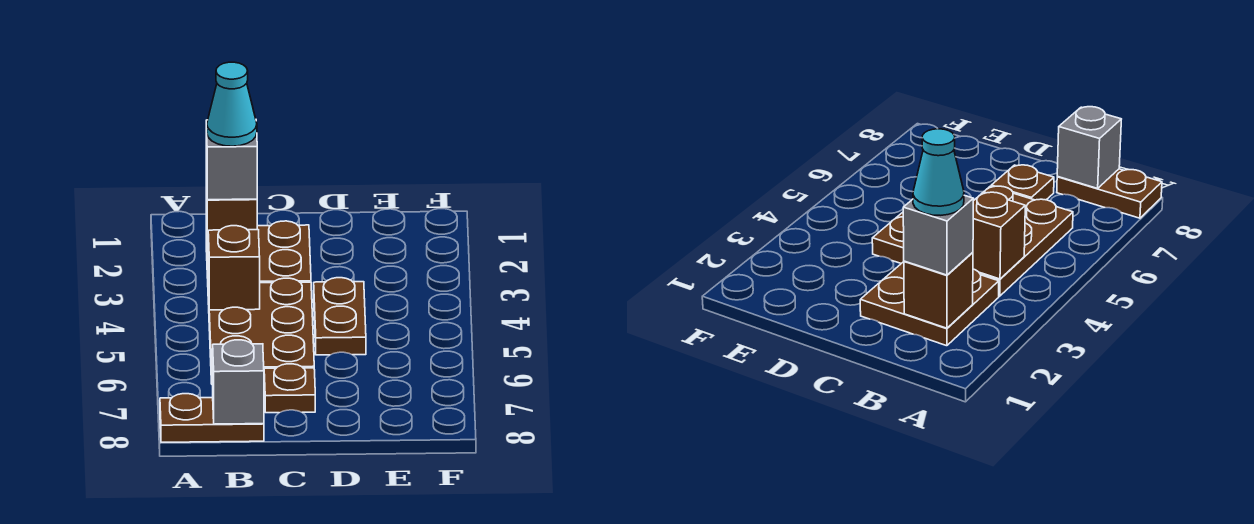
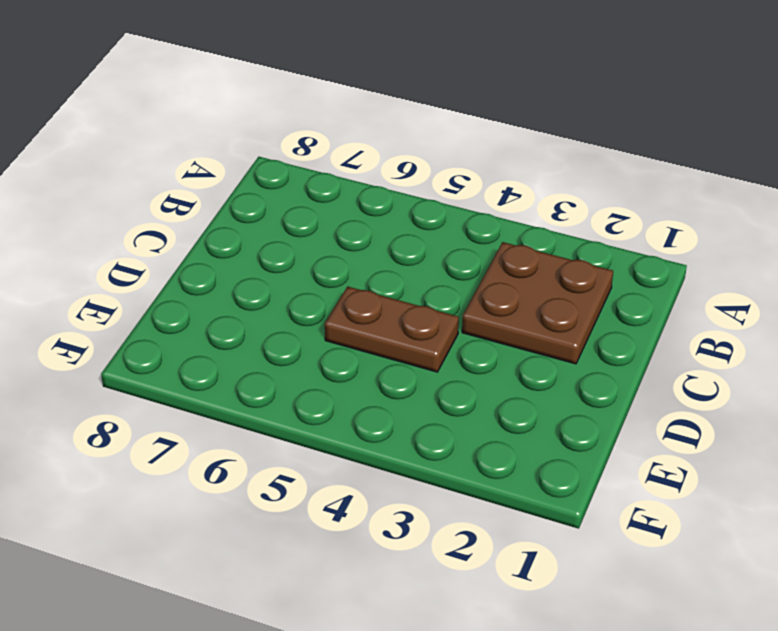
none -> brown plate A8:B8 level 1
none -> brown plate B4:C6 level 1

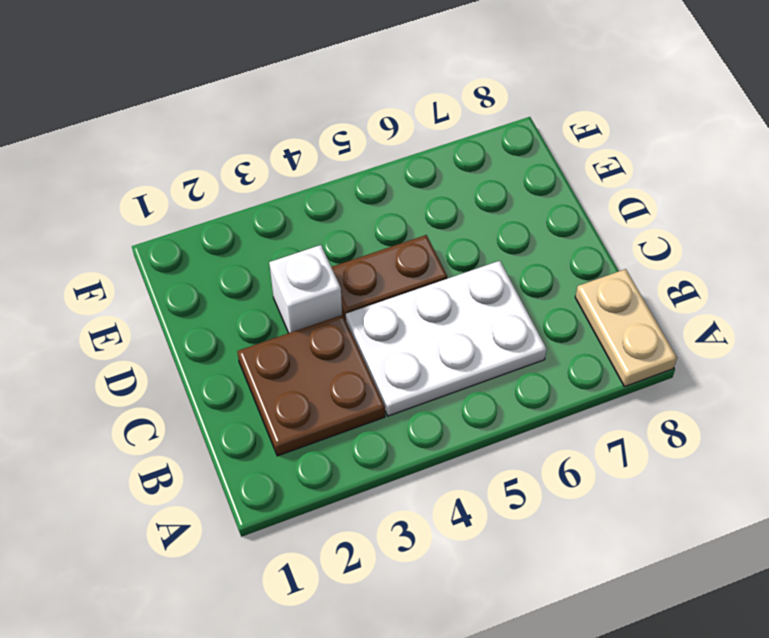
tan plate A8:B8 level 1 -> brown plate A8:B8 level 1
white plate B4:C6 level 1 -> brown plate B4:C6 level 1
white brick D3 level 1 -> none
none -> brown plate C7 level 1
none -> brown brick B2 level 2

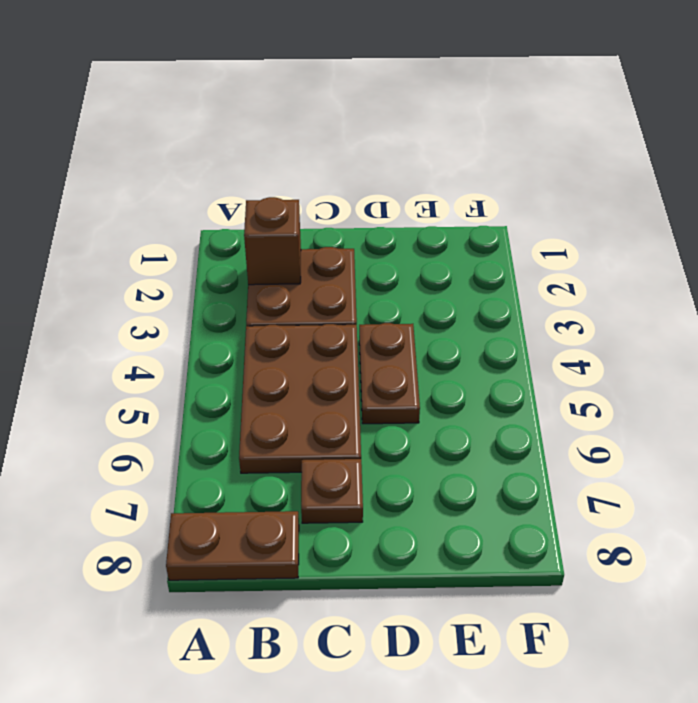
none -> brown brick B4 level 2
none -> grey brick B8 level 2

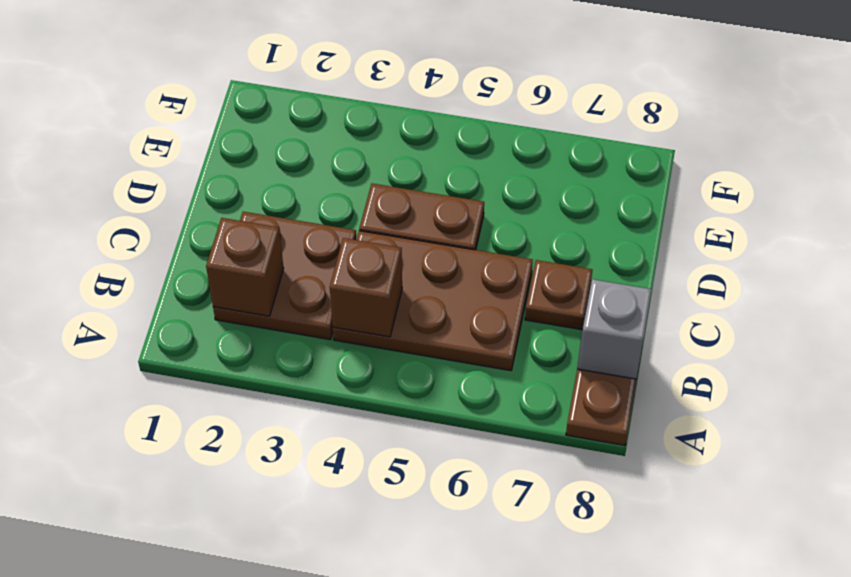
none -> grey brick B2 level 3
none -> cyan cone B2 level 4

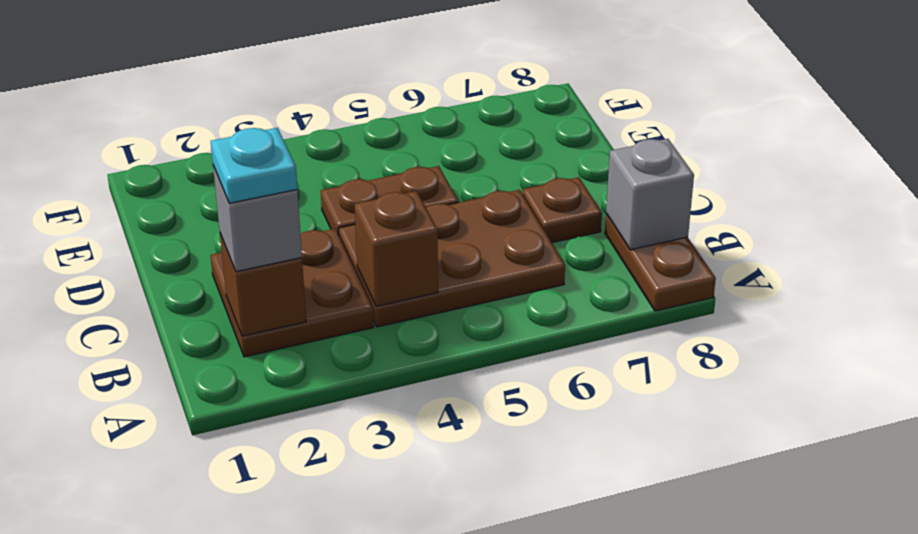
cyan plate B2 level 4 -> cyan cone B2 level 4

